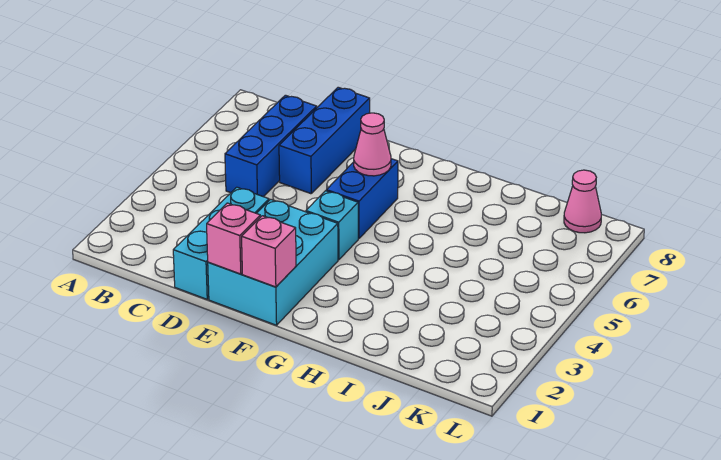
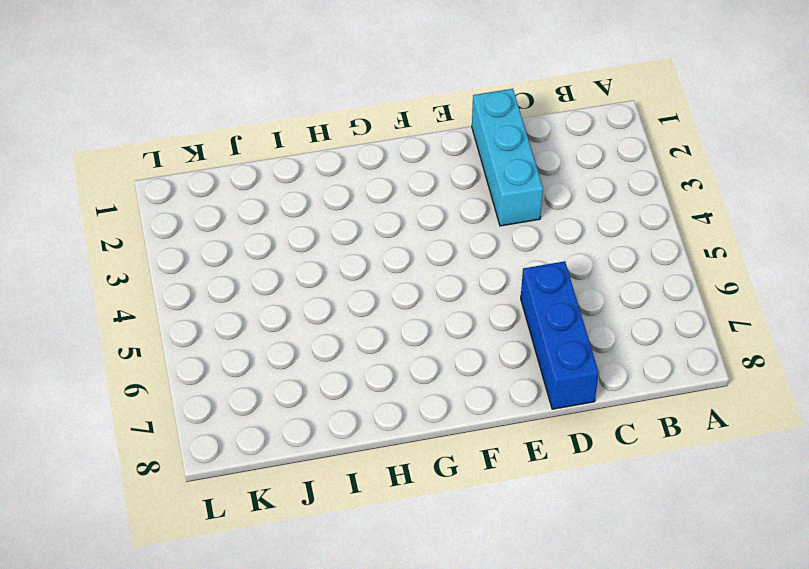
none -> blue brick C5:C7 level 1
none -> cyan brick E1:F3 level 1

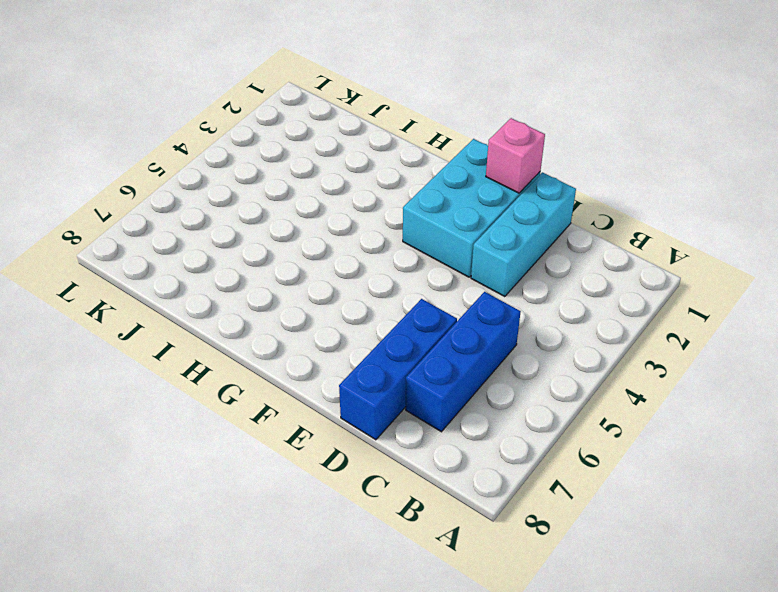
none -> cyan brick F4 level 1
none -> blue brick F5:F6 level 1

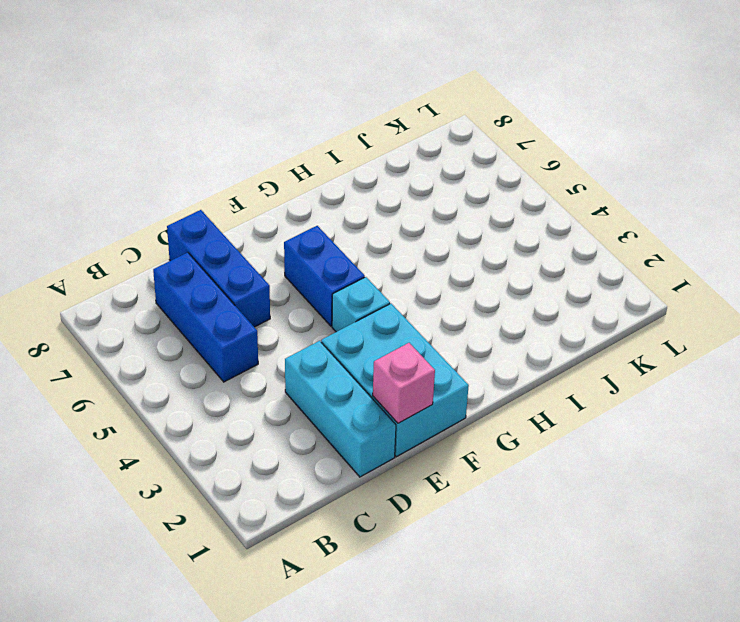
none -> pink cone K8 level 1
none -> pink brick F1 level 2

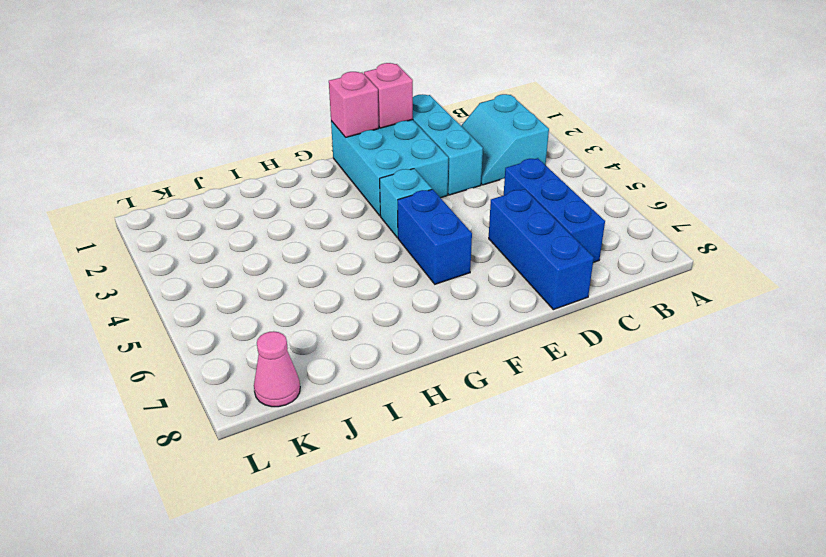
cyan slope B2:C3 level 1 top B -> none
none -> pink cone F6 level 2

